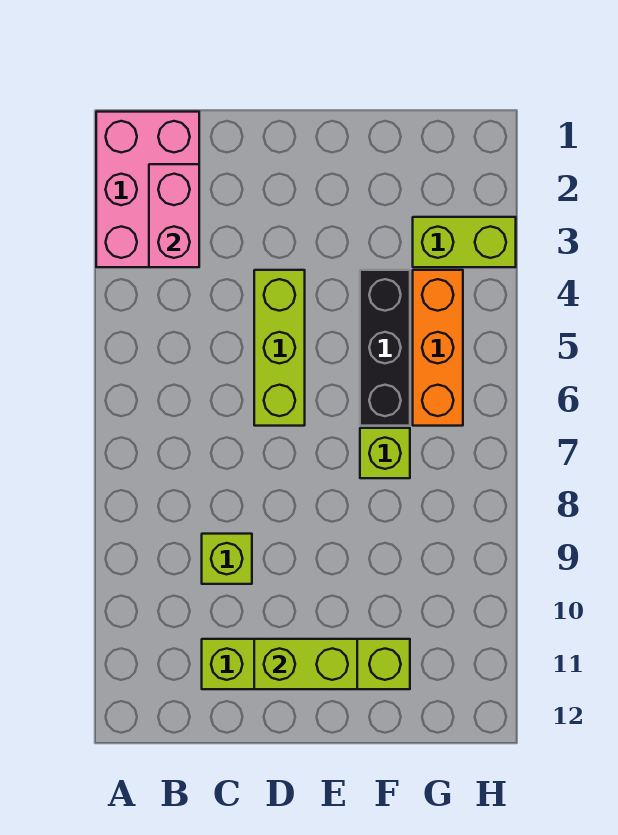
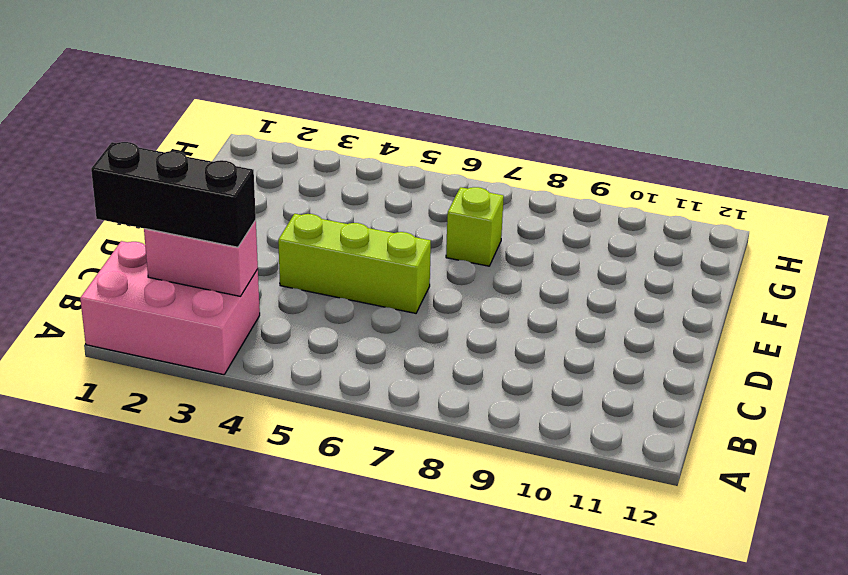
black brick B1:B3 level 3 -> black brick F4:F6 level 1
none -> lime brick C9 level 1
none -> lime brick C11:F11 level 1

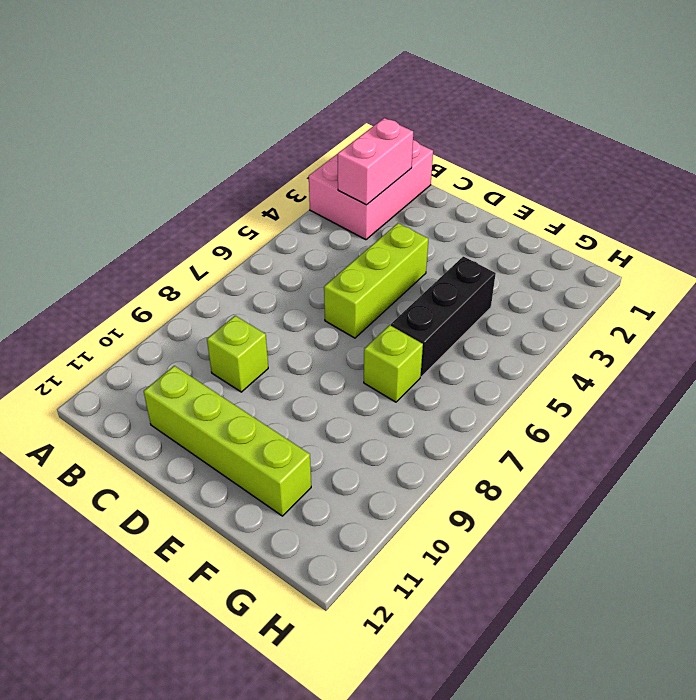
none -> lime brick G3:H3 level 1
none -> orange brick G4:G6 level 1

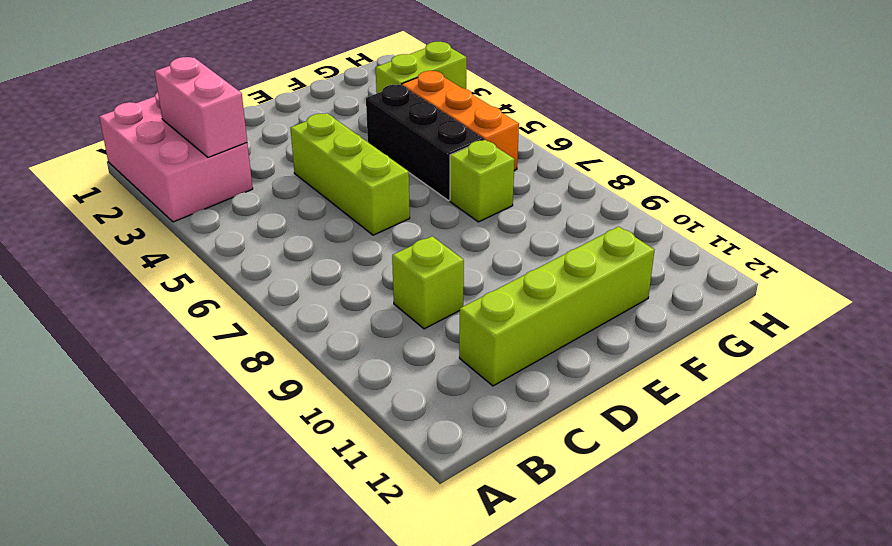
none -> lime brick D11:E11 level 2

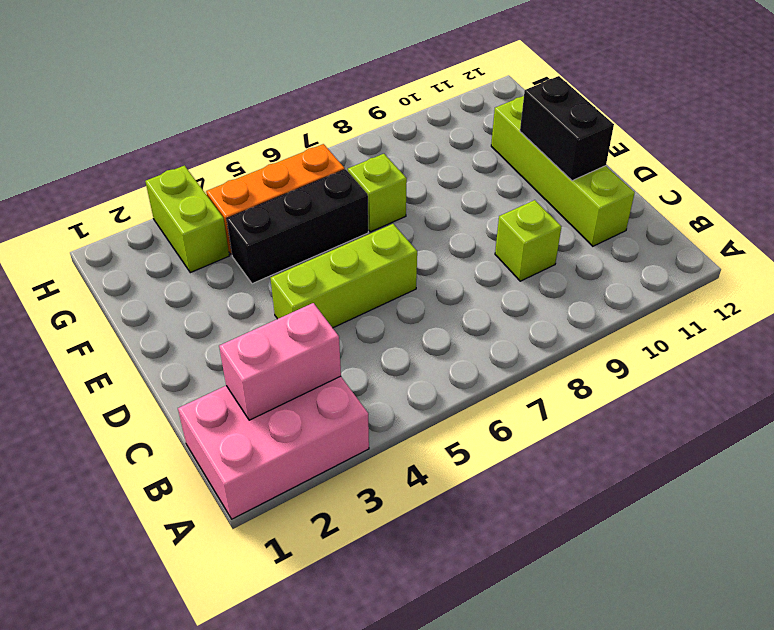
black brick D11:E11 level 2 -> lime brick D11:E11 level 2

